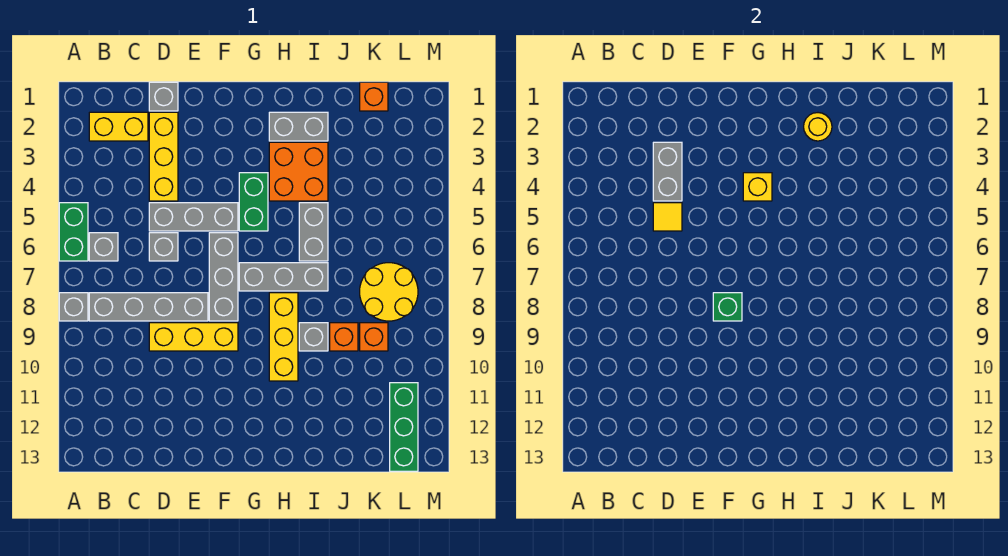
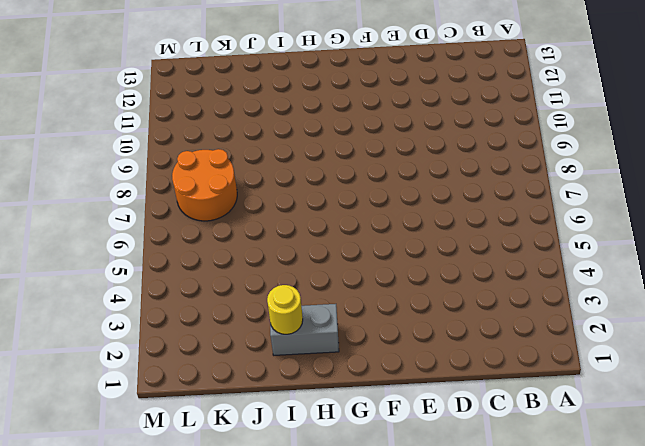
orange round brick K7:L8 level 1 -> yellow round brick K7:L8 level 1
none -> green brick A5:A6 level 1
none -> grey brick A8 level 1
none -> yellow brick B2:C2 level 1

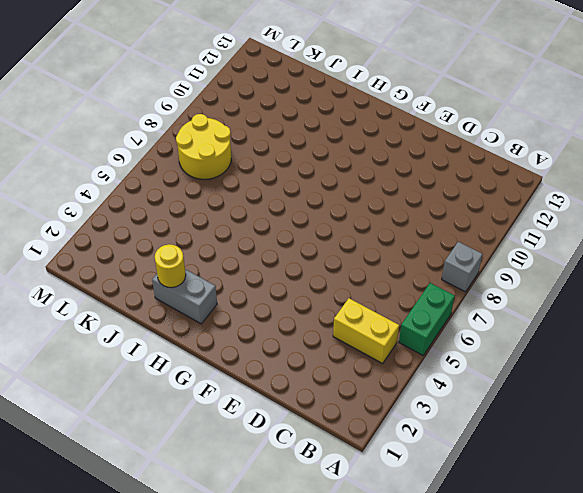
yellow brick B4:C4 level 1 -> yellow brick B2:C2 level 1
none -> grey brick B6 level 1
none -> grey brick B8:E8 level 1
none -> grey brick D1 level 1

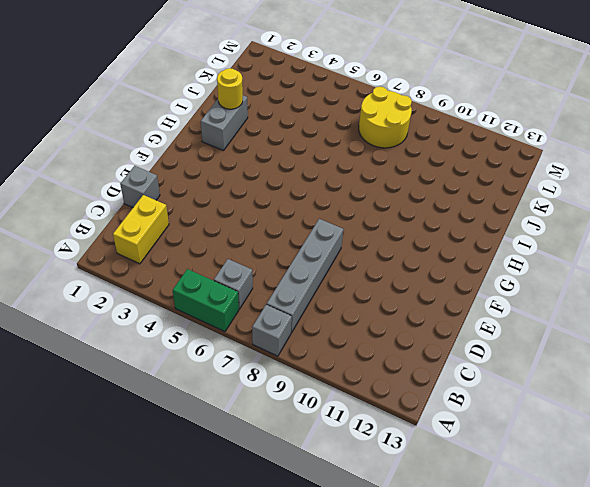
none -> yellow brick D2:D4 level 1
none -> grey brick D5:F5 level 1
none -> grey brick D6 level 1

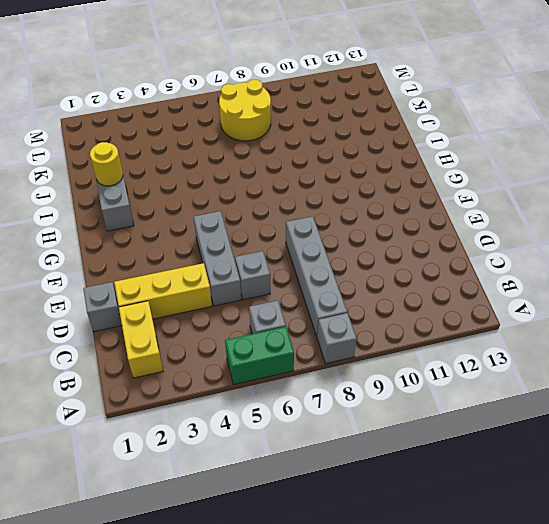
none -> yellow brick D9:F9 level 1
none -> grey brick F6:F8 level 1
none -> green brick G4:G5 level 1

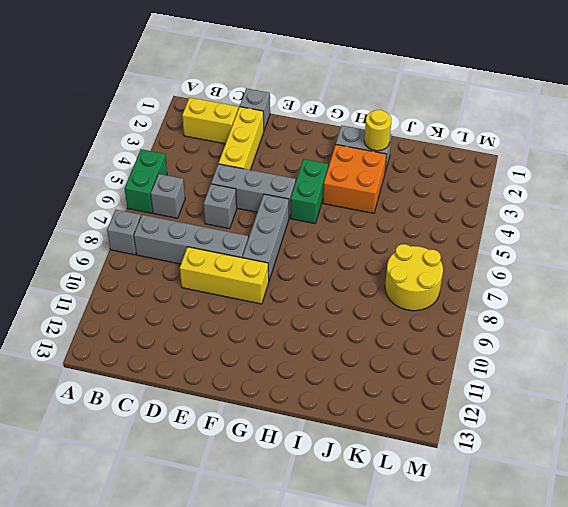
none -> grey brick G7:I7 level 1
none -> yellow brick H8:H10 level 1
none -> grey brick I5:I6 level 1

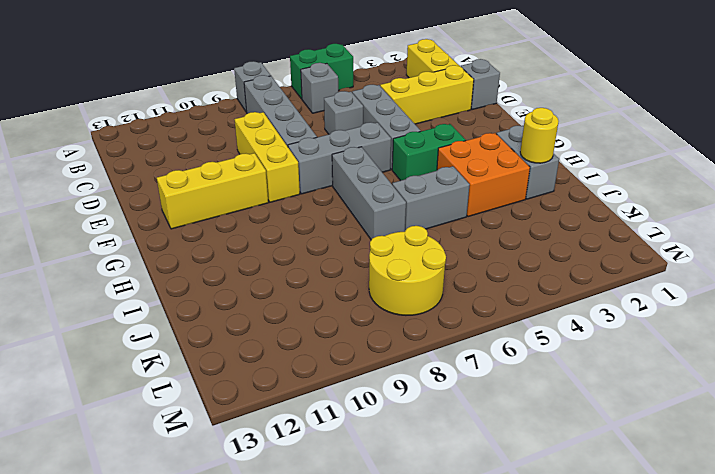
yellow brick F10:F12 level 1 -> yellow brick H8:H10 level 1
none -> grey brick I9 level 1
none -> orange brick J9 level 1
none -> orange brick K1 level 1

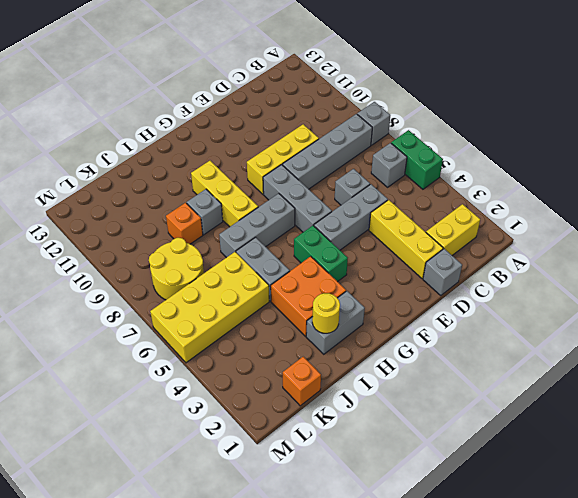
yellow brick J5:M6 level 1 -> none
none -> orange brick K9 level 1
none -> green brick L11:L13 level 1
none -> grey brick D3:D4 level 2

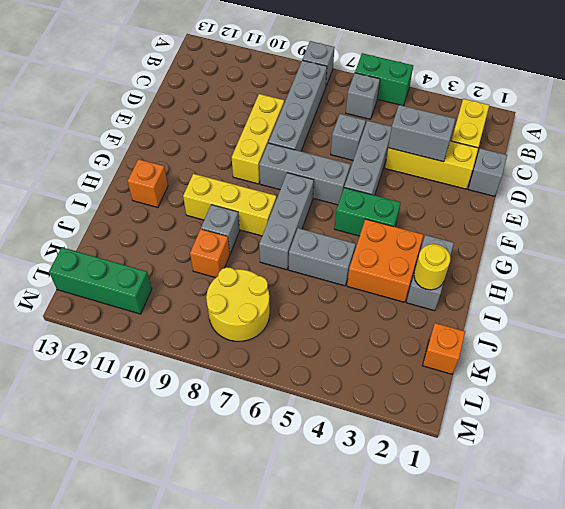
orange brick H12 level 1 -> orange brick K9 level 1
none -> yellow tile D5 level 2
none -> green brick F8 level 2
none -> yellow brick G4 level 2

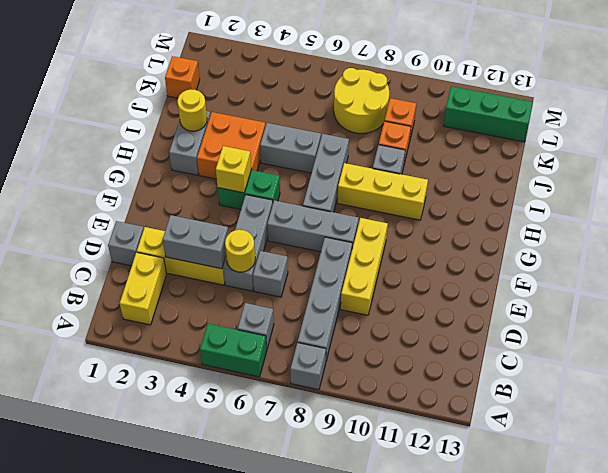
yellow round brick D5 level 2 -> yellow tile D5 level 2
none -> green brick F8 level 2

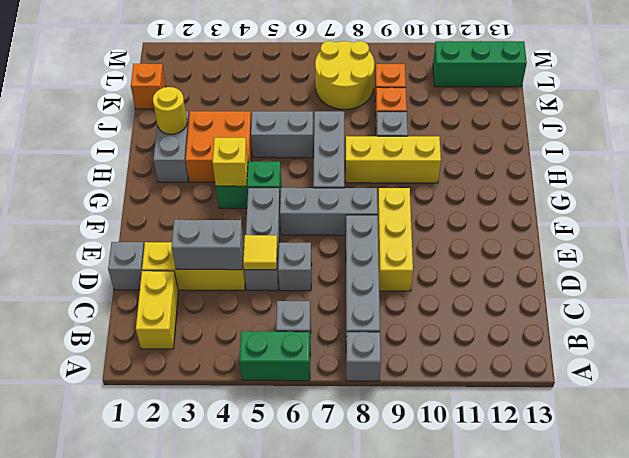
none -> green brick F8 level 2

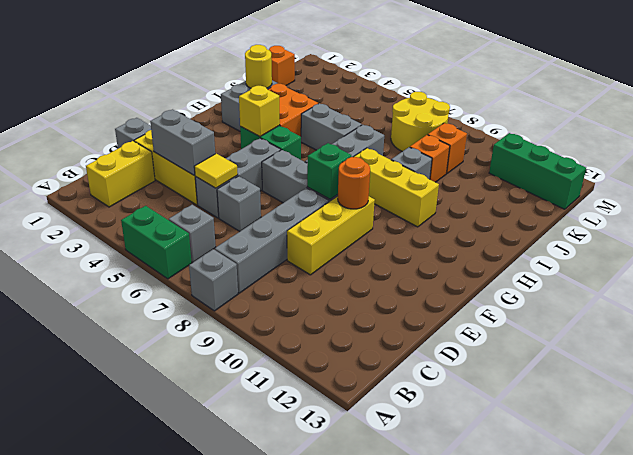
orange round brick F9 level 2 -> none

